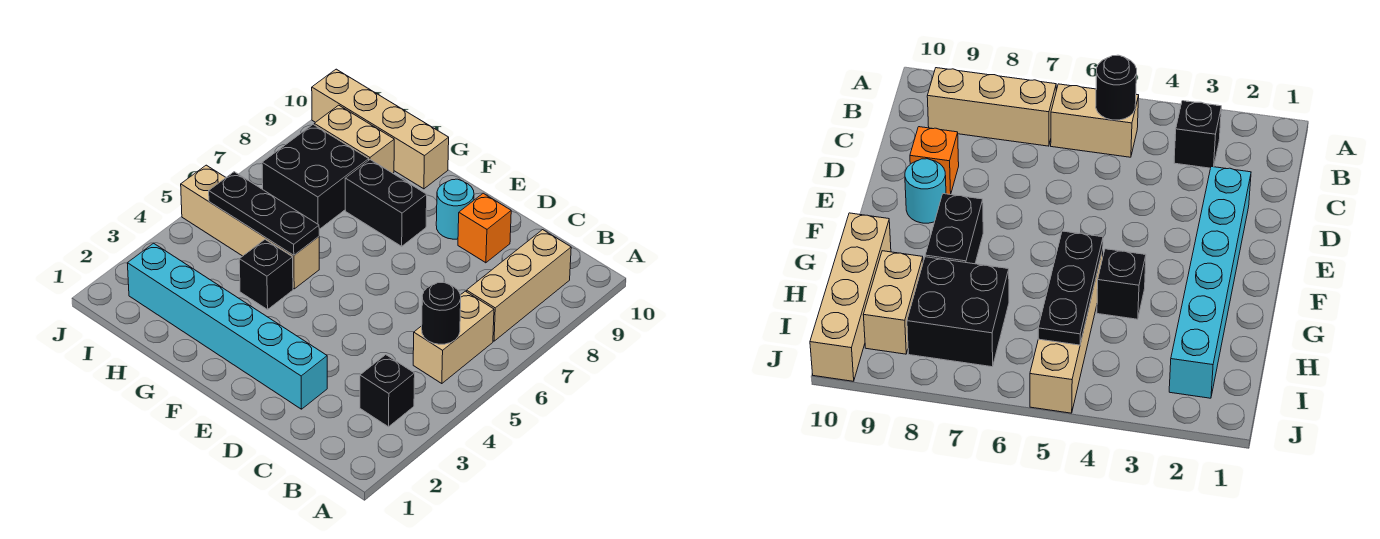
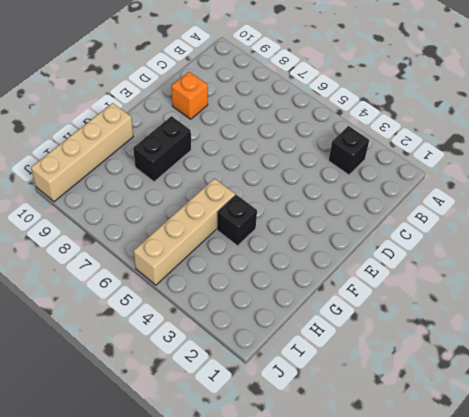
none -> tan brick B5:B6 level 1
none -> tan brick B7:B9 level 1
none -> cyan brick D2:I2 level 1

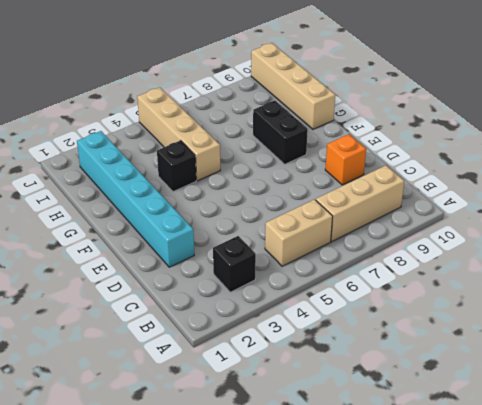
none -> cyan round brick E9 level 1
none -> black brick H7:I8 level 1
none -> tan brick H9:I9 level 1

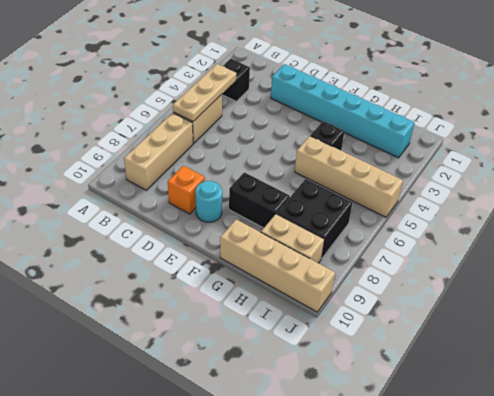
tan plate B4:B6 level 2 -> black round brick B5 level 2
none -> black plate G5:I5 level 2

